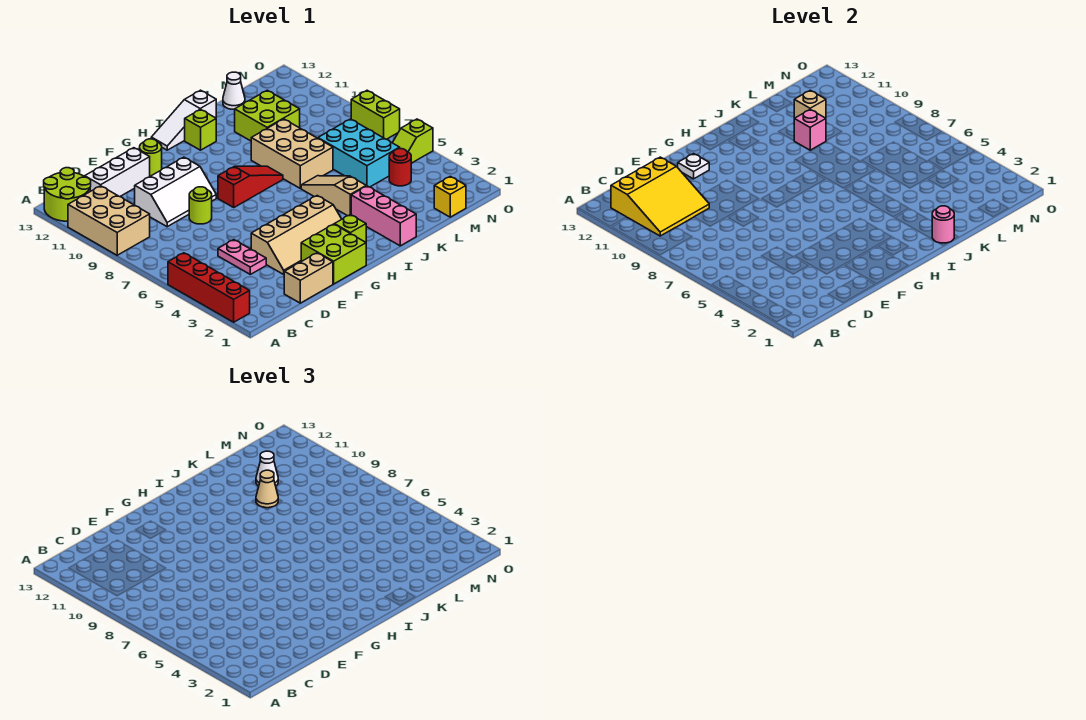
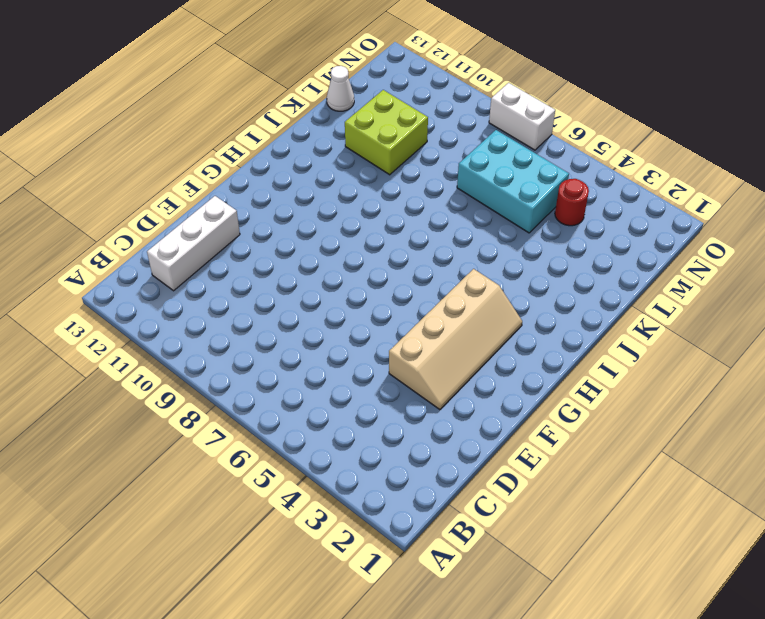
white brick O7:O8 level 1 -> lime brick O7:O8 level 1
none -> red brick A2:A5 level 1
none -> tan brick A9:B11 level 1
none -> lime round brick A12:B13 level 1
none -> tan brick D1:E1 level 1

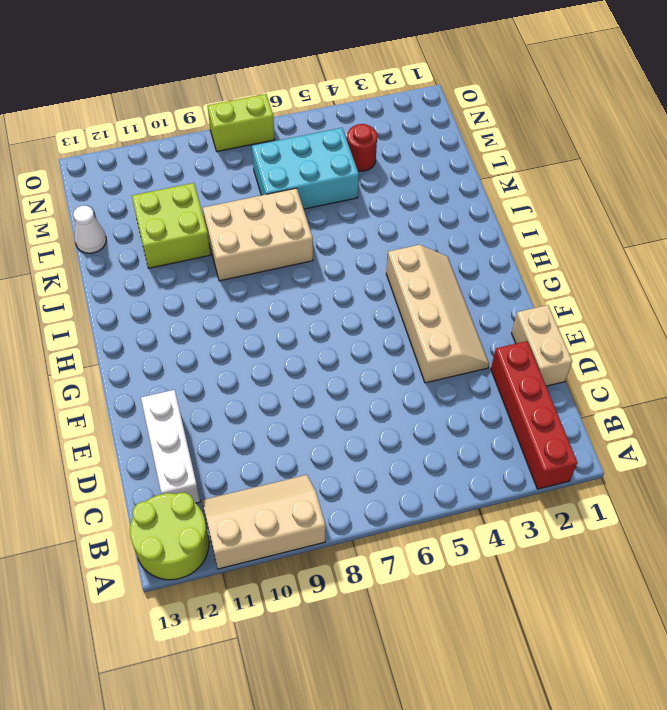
red brick A2:D2 level 1 -> red brick A2:A5 level 1
tan slope A9:B11 level 1 top A -> tan brick A9:B11 level 1
none -> pink plate D4:D5 level 1
none -> white slope D9:F10 level 1 top 10
none -> lime round brick E8 level 1
none -> lime brick F1:G2 level 1

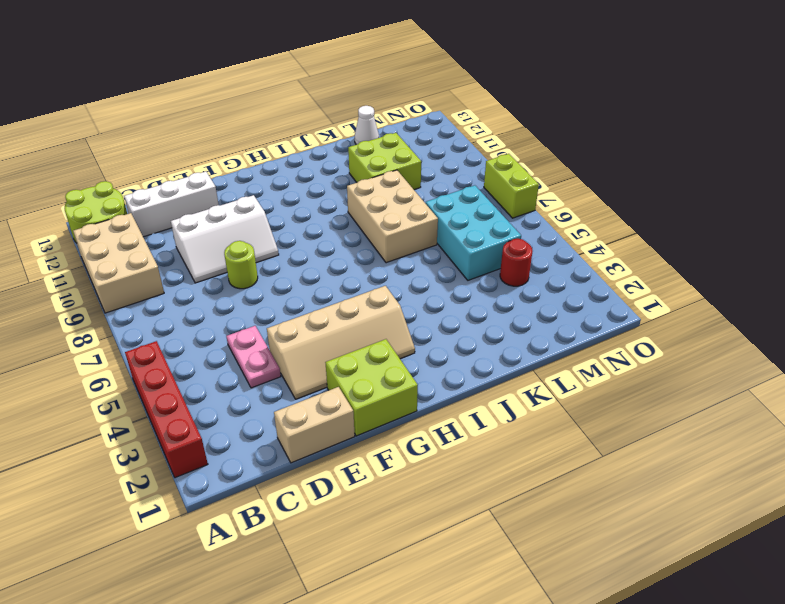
none -> lime round brick F12 level 1
none -> red slope G8:I8 level 1 top G
none -> lime brick H2 level 1
none -> white slope H13:J13 level 1 top J

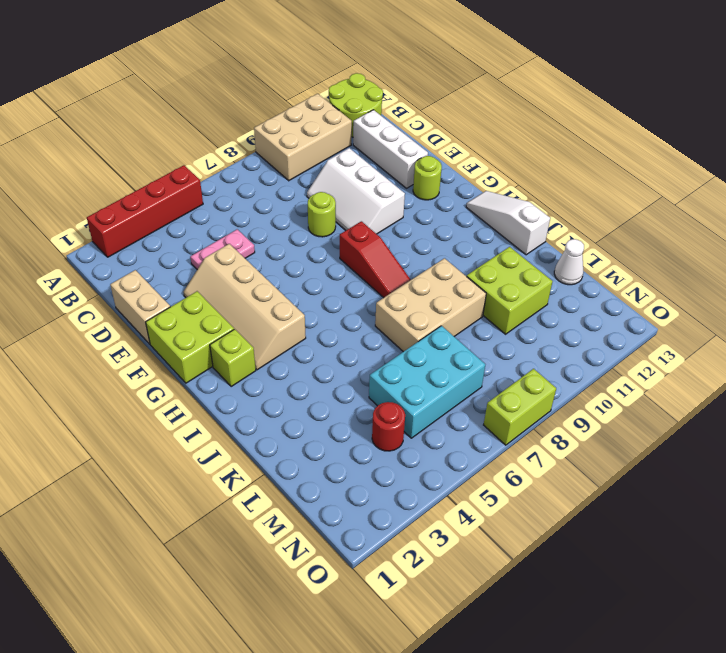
none -> lime brick I12 level 1
none -> pink brick J1:J3 level 1
none -> tan slope J4:J6 level 1 top 4
none -> yellow brick M1 level 1

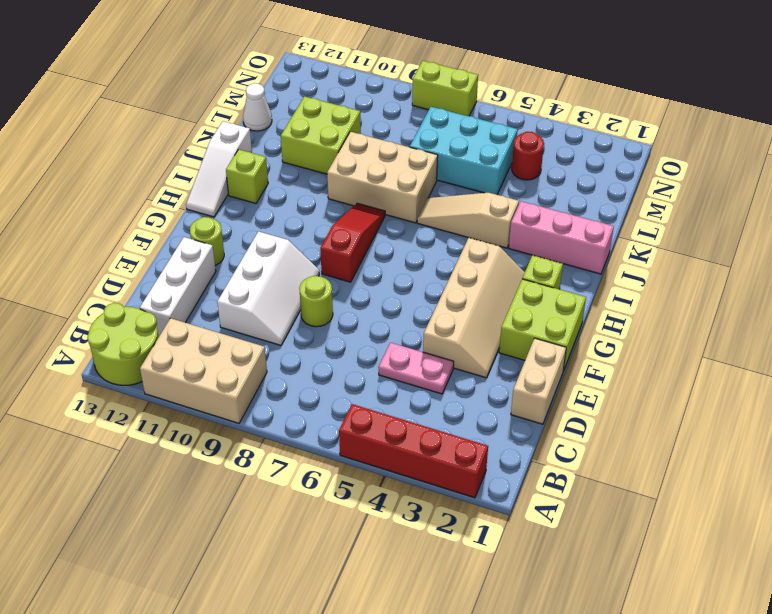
none -> yellow brick M1 level 1
none -> lime slope N5:O5 level 1 top O
none -> yellow slope B10:D12 level 2 top 12
none -> white plate F12 level 2

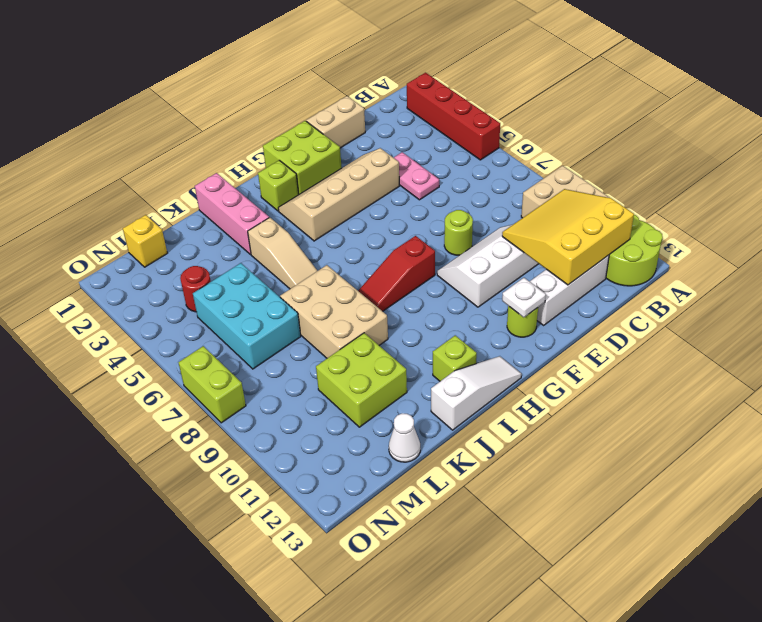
none -> lime slope N5:O5 level 1 top O
none -> pink round brick J1 level 2
none -> pink brick K10 level 2
none -> tan brick L11 level 2

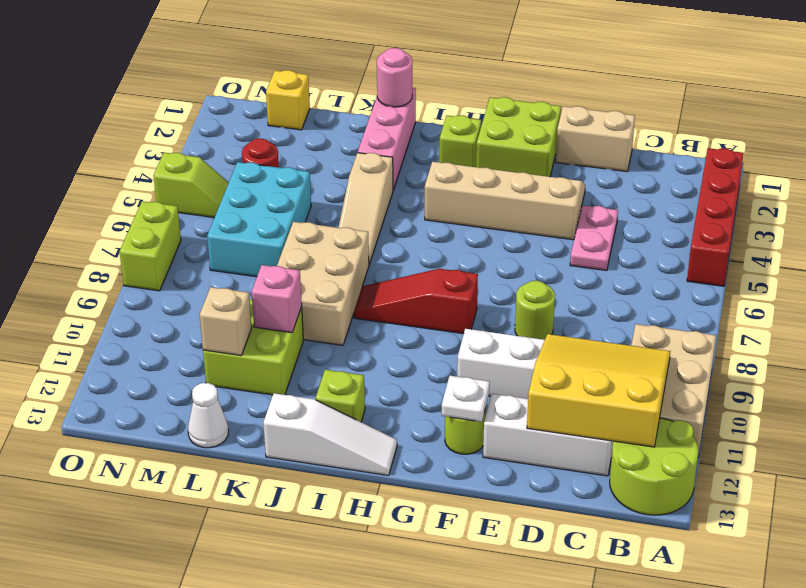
none -> tan cone K10 level 3
none -> white cone L11 level 3

